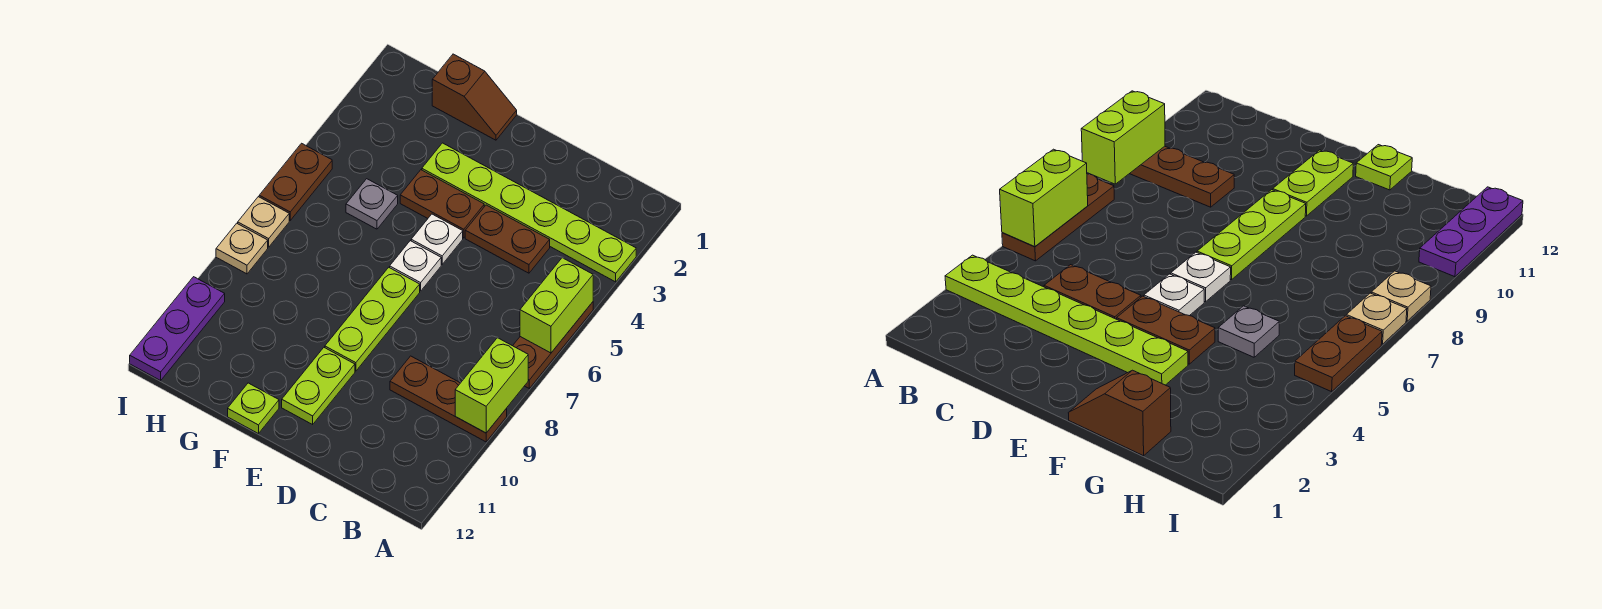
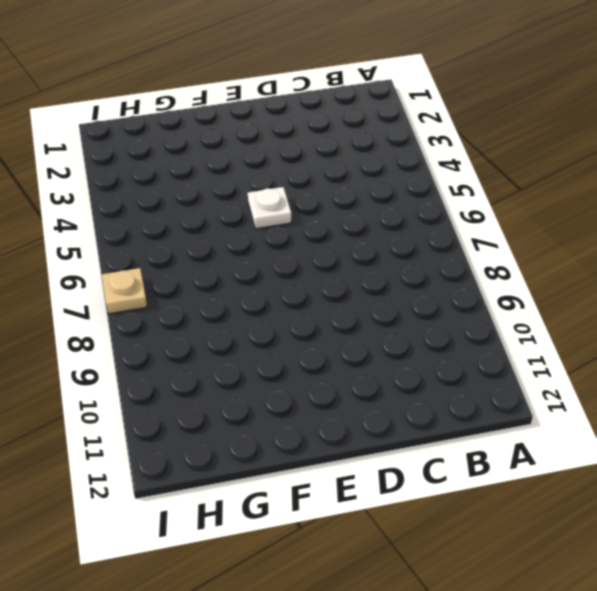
none -> lime plate A3:F3 level 1
none -> brown plate A5:A7 level 1
none -> brown plate A9:C9 level 1

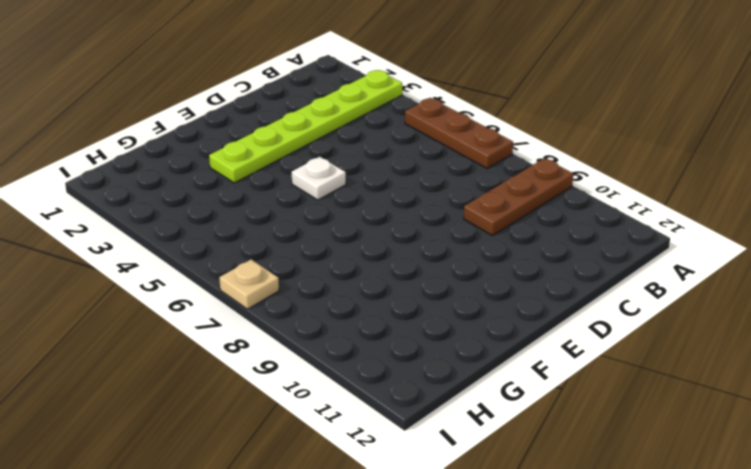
none -> brown plate C4:D4 level 1
none -> brown plate E4:F4 level 1
none -> white plate E6 level 1

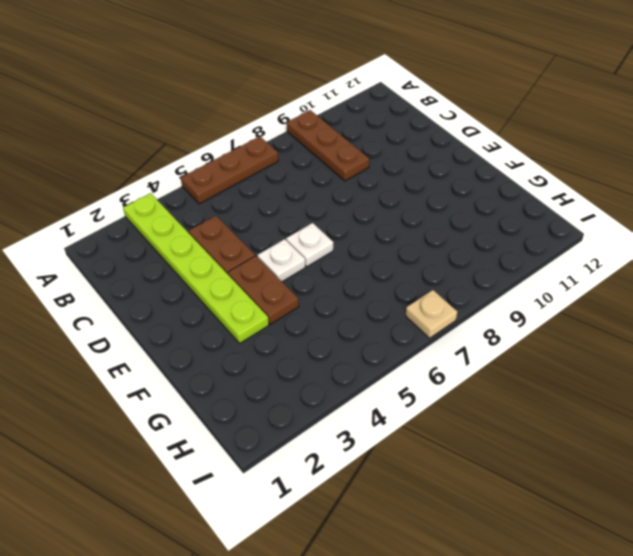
none -> lime plate E7:E9 level 1
none -> lime plate E10:E11 level 1
none -> brown slope F1:G1 level 1 top G

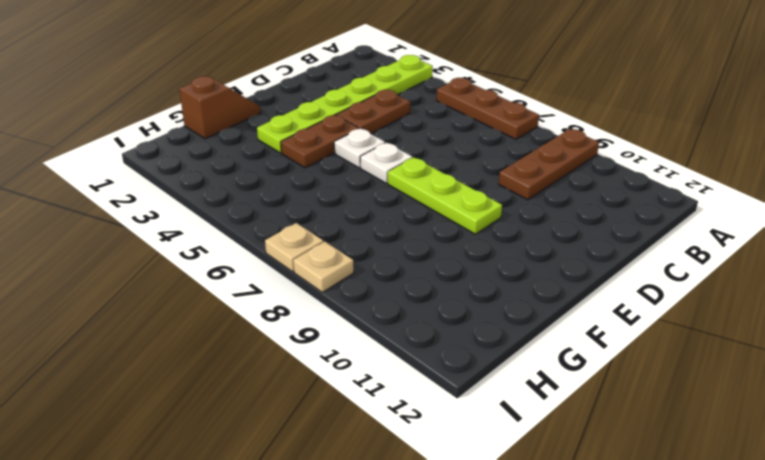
none -> lime plate E10:E11 level 1
none -> lime plate F12 level 1
none -> grey plate G5 level 1

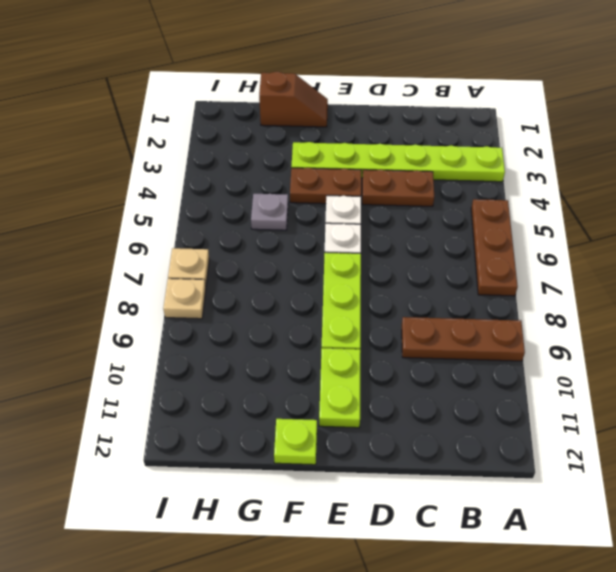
none -> brown plate I5:I6 level 1
none -> purple plate I10:I12 level 1
none -> lime brick A5:A6 level 2

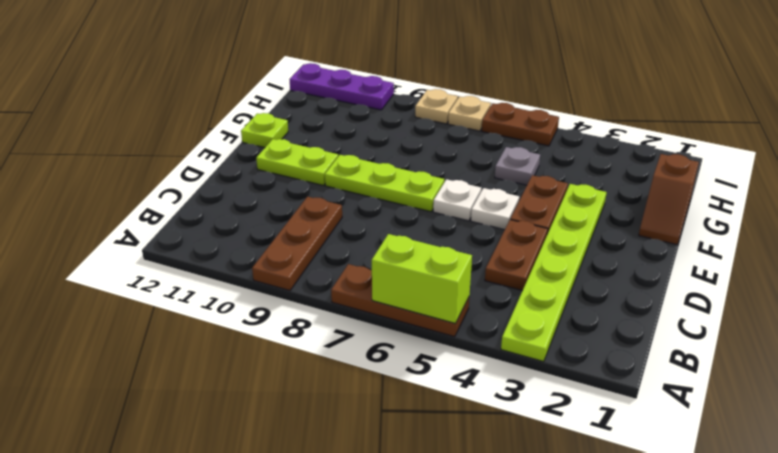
none -> lime brick A8:A9 level 2

